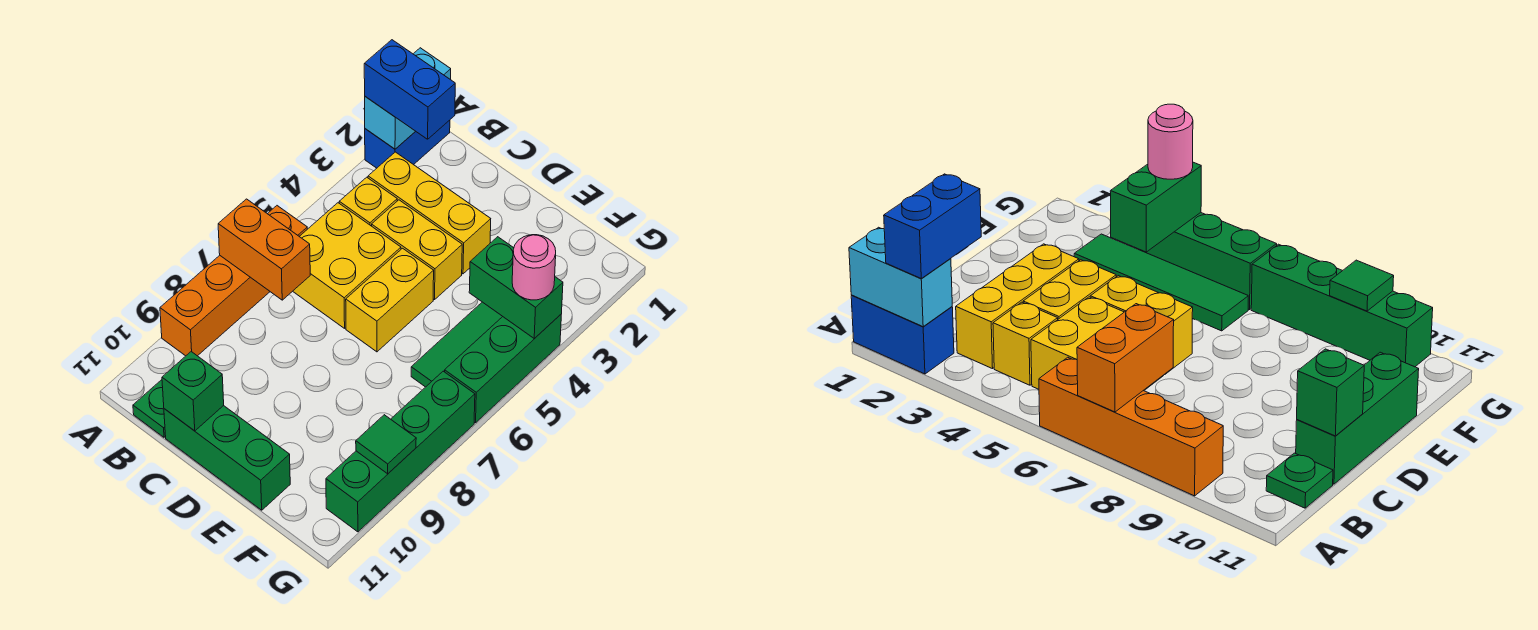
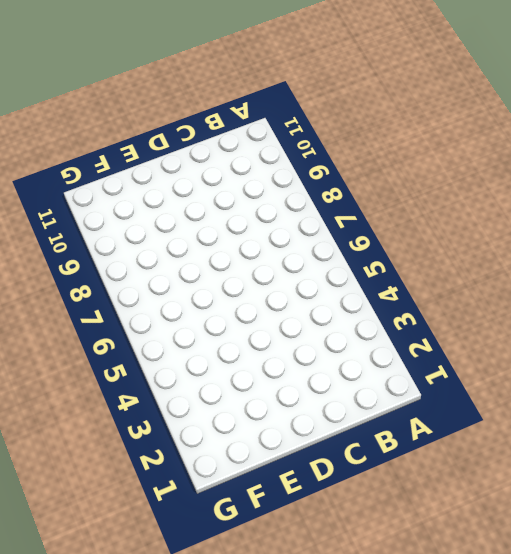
none -> blue brick A1:A2 level 1
none -> orange brick A6:A9 level 1
none -> yellow brick B3:D3 level 1

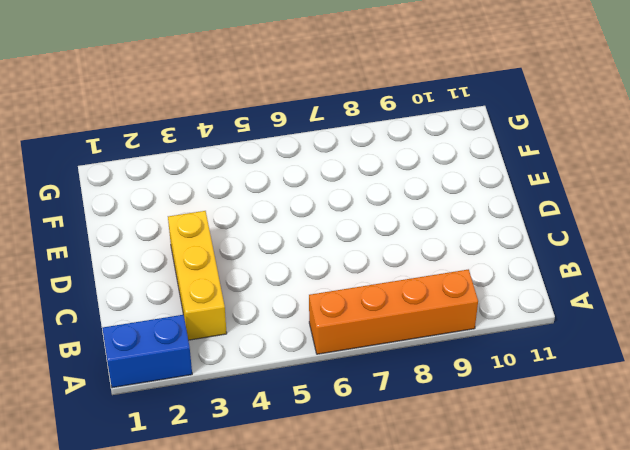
none -> yellow brick B4 level 1
none -> yellow brick B5:C6 level 1
none -> green plate B11 level 1

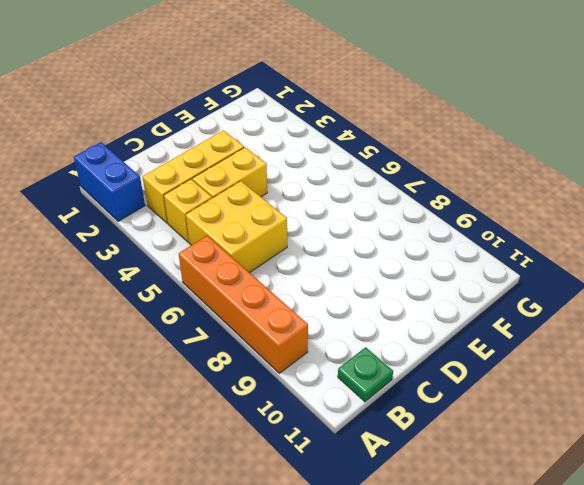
none -> green brick C11:E11 level 1
none -> yellow brick D5:D6 level 1
none -> green tile F3:F6 level 1

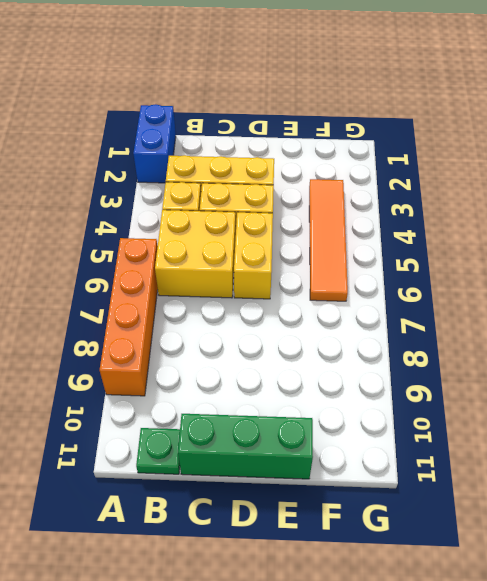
orange tile F3:F6 level 1 -> green tile F3:F6 level 1
none -> green brick G4:G6 level 1
none -> green brick G7:G10 level 1
none -> cyan brick A1:A2 level 2

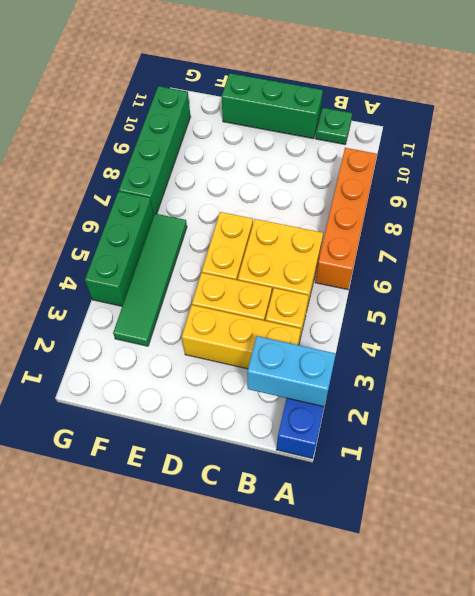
cyan brick A2:B2 level 2 -> cyan brick A1:A2 level 2
none -> orange brick A7:B7 level 2
none -> green brick C11 level 2
none -> green brick F4:G4 level 2

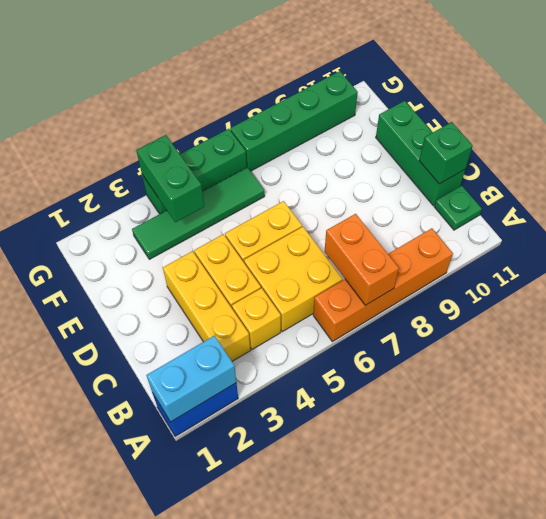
none -> green tile G9 level 2
none -> blue brick A2:B2 level 3
none -> pink round brick G4 level 3

